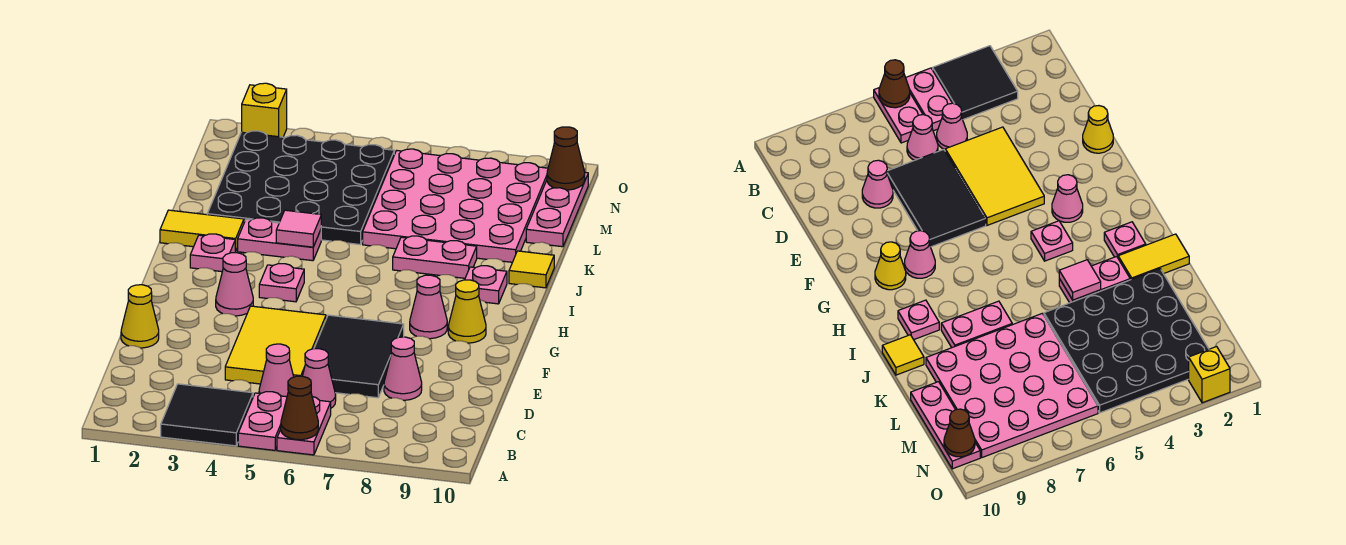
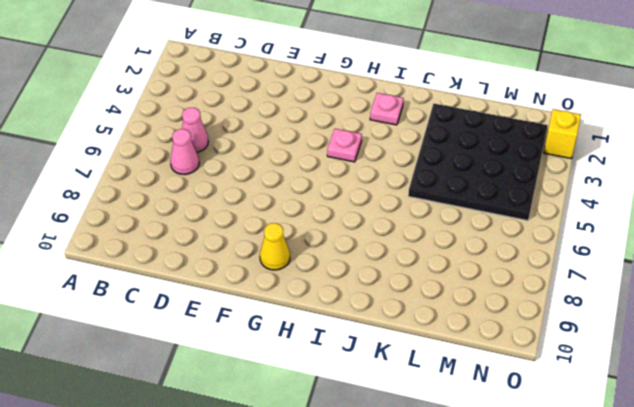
none -> black tile A3:B4 level 1
none -> pink plate A5:B5 level 1
none -> pink plate A6:B6 level 1

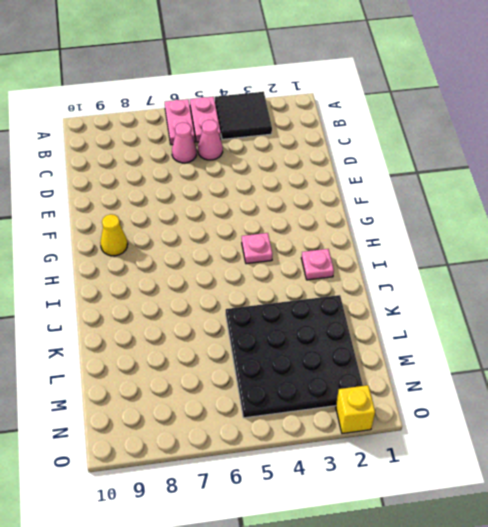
none -> yellow tile D4:F5 level 1
none -> black tile D6:F7 level 1
none -> pink cone D8 level 1

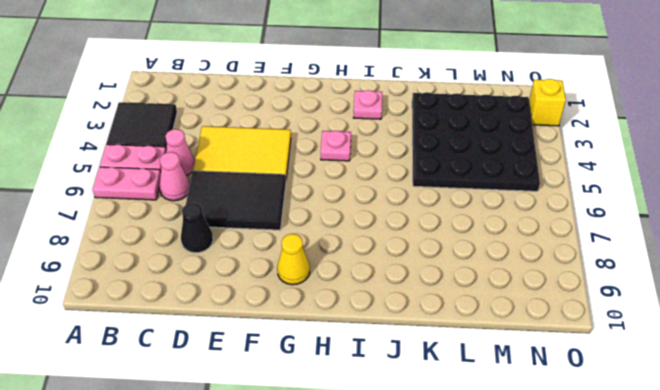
black cone D8 level 1 -> pink cone D8 level 1
none -> yellow cone E1 level 1
none -> pink cone G3 level 1
none -> pink cone G8 level 1

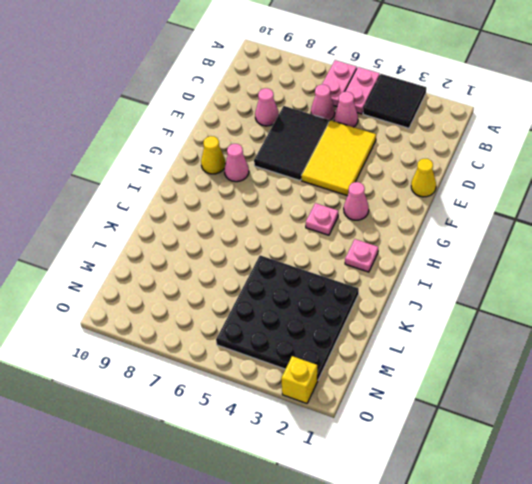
none -> pink plate I9 level 1
none -> yellow tile J1:J2 level 1
none -> pink plate J3:J4 level 1

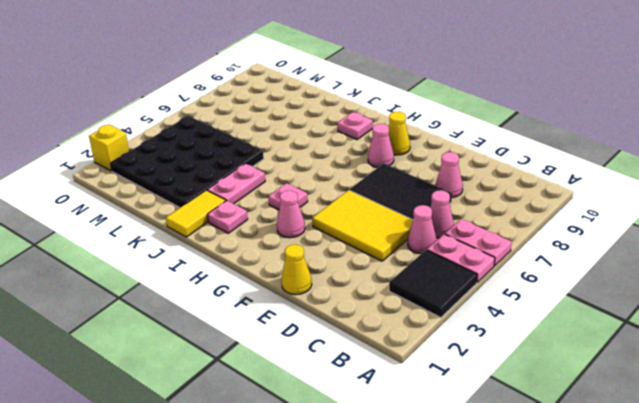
none -> pink plate J7:J8 level 1
none -> yellow tile J10 level 1
none -> pink plate K6:N9 level 1

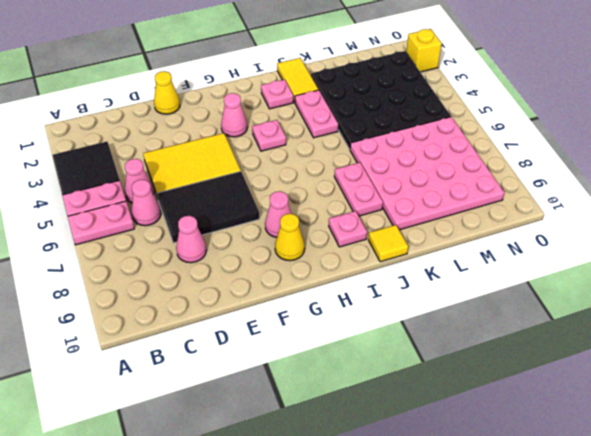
none -> pink plate L10:N10 level 1
none -> brown cone A6 level 2
none -> pink tile J4 level 2

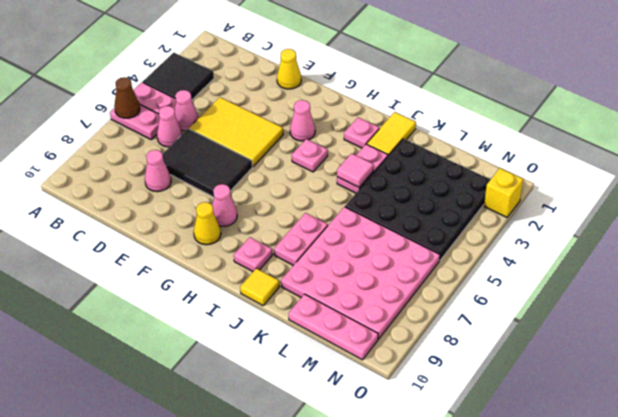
none -> brown cone N10 level 2

